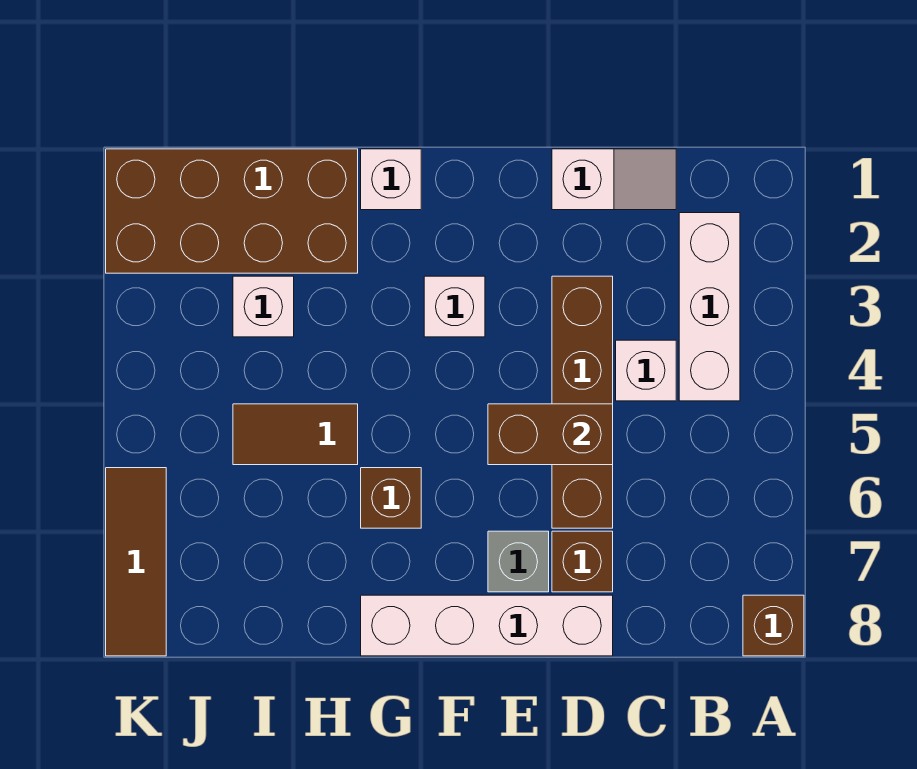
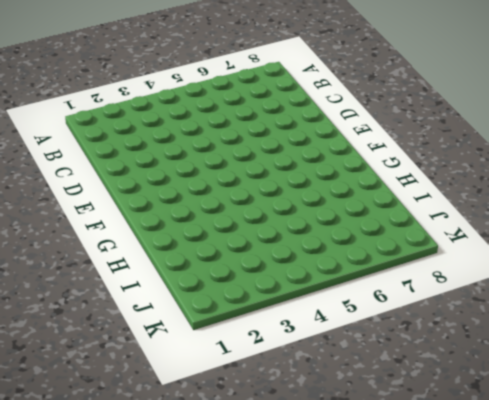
none -> brown brick A8 level 1
none -> white brick B2:B4 level 1
none -> white slope C1:D1 level 1 top D

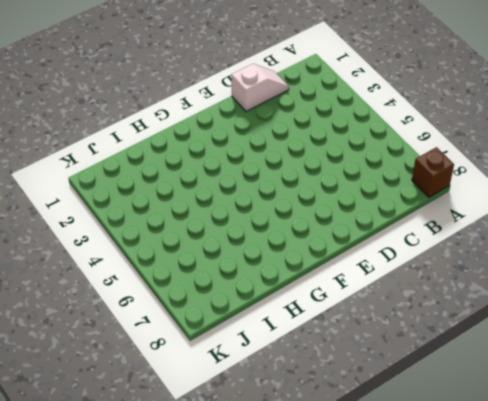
none -> white brick B2:B4 level 1
none -> white brick C4 level 1
none -> brown brick D3:D6 level 1

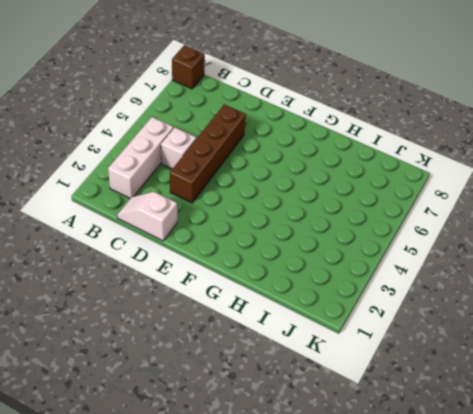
none -> brown brick D7 level 1
none -> white brick D8:G8 level 1
none -> grey brick E7 level 1

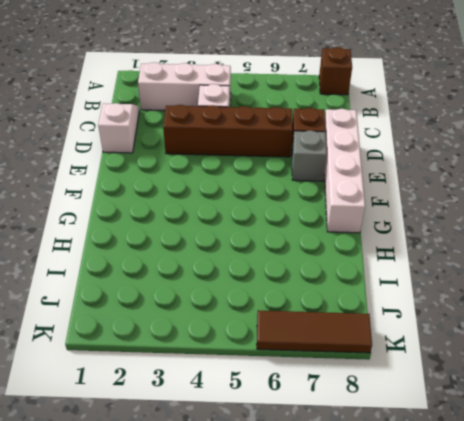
none -> white brick F3 level 1
none -> white brick G1 level 1
none -> brown brick G6 level 1

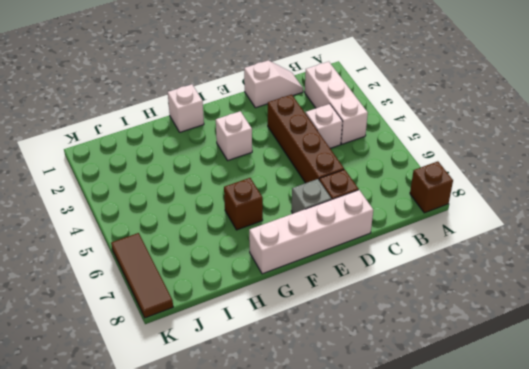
none -> brown brick H1:K2 level 1
none -> brown tile H5:I5 level 1
none -> white brick I3 level 1

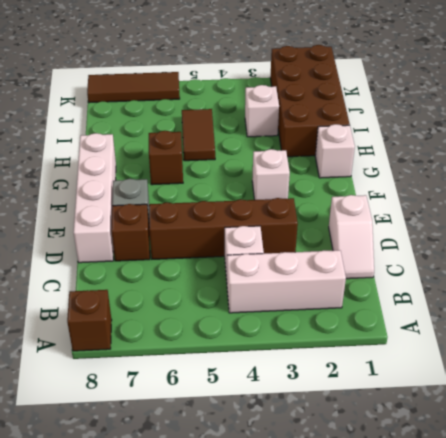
none -> brown brick D5:E5 level 2

